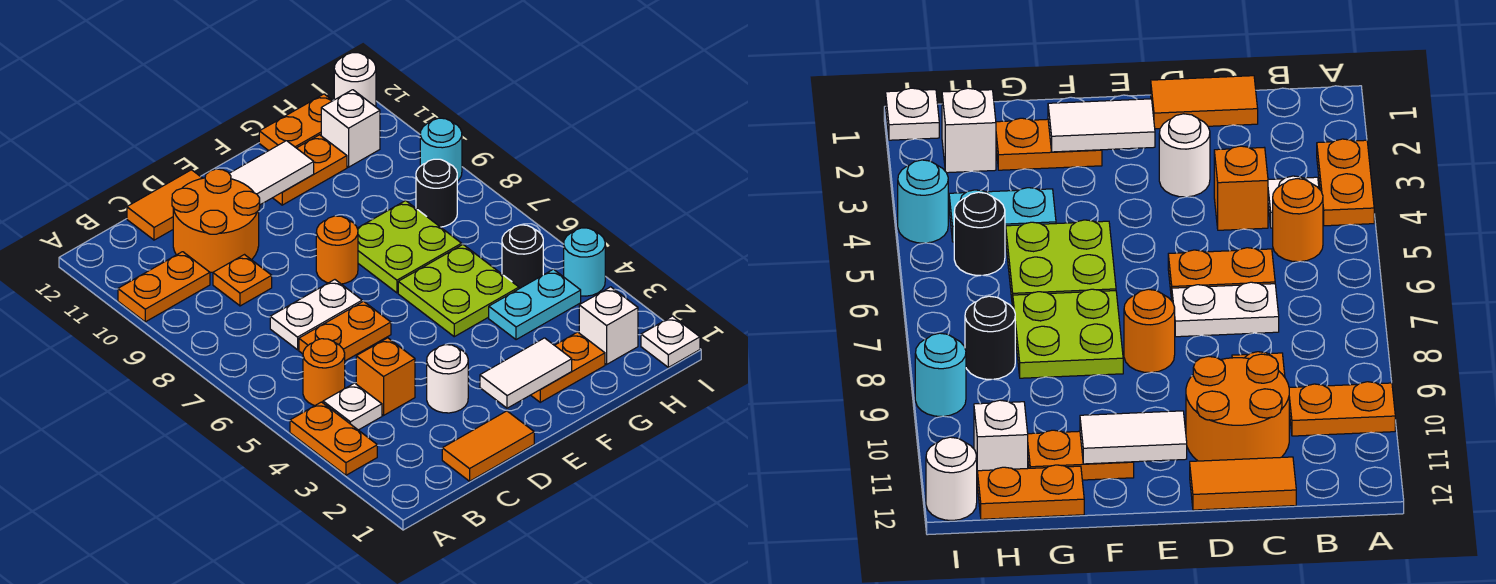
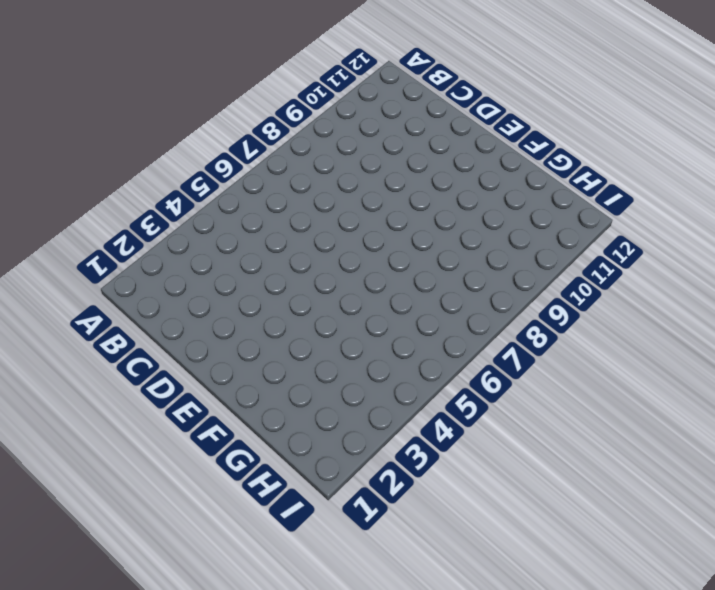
none -> orange plate A3:A4 level 1
none -> orange plate A10:B10 level 1
none -> white plate B4 level 1

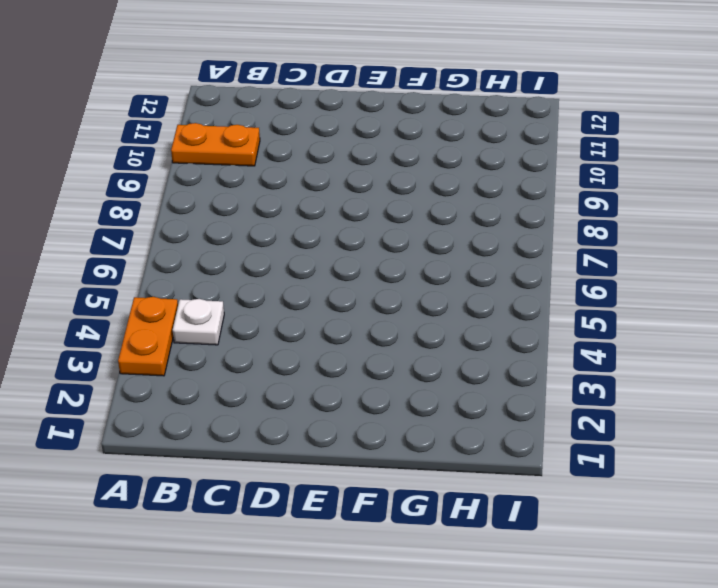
none -> orange round brick B5 level 1
none -> orange tile C1:D1 level 1
none -> orange brick C4 level 1

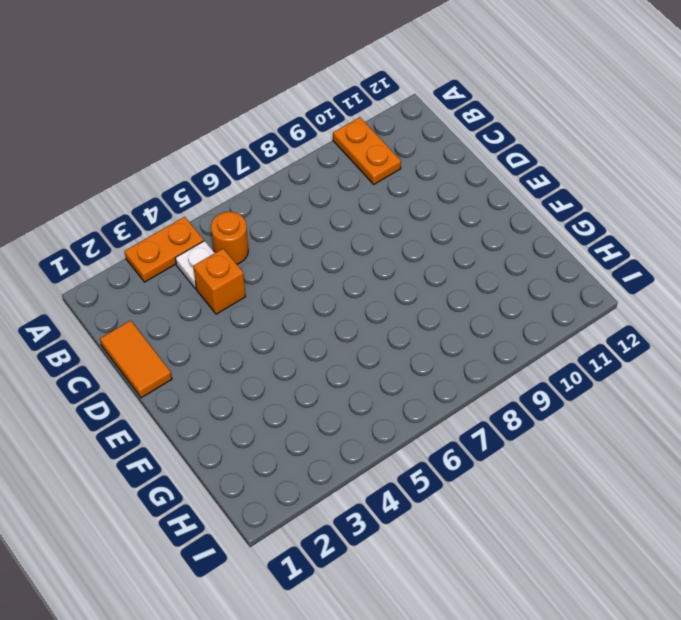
none -> orange plate C6:D6 level 1
none -> white plate C7:D7 level 1
none -> orange plate C9 level 1

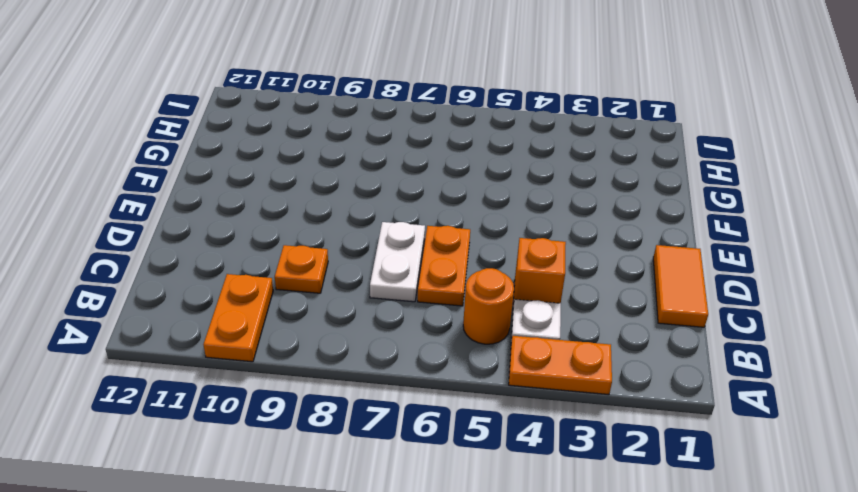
none -> orange round brick C10:D11 level 1
none -> orange tile C12:D12 level 1
none -> white round brick D3 level 1

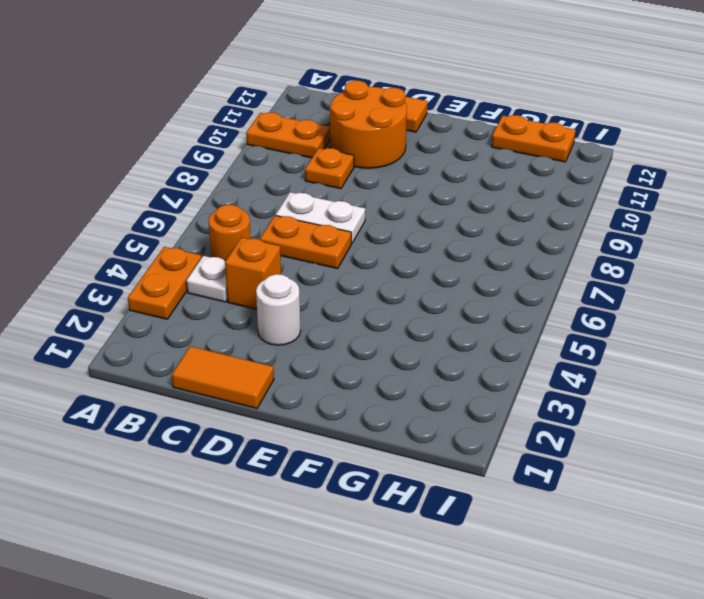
none -> orange round brick E8 level 1
none -> orange plate F2:G2 level 1
none -> lime plate F5:G6 level 1

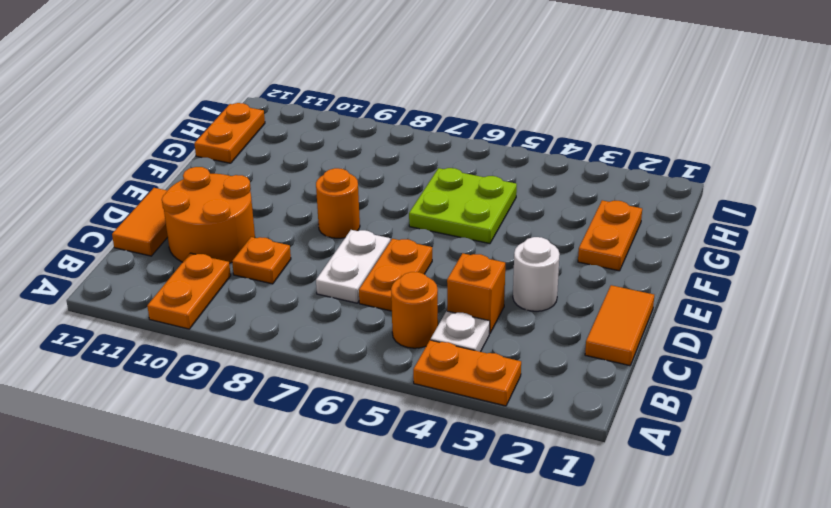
none -> lime plate F7:G8 level 1
none -> orange plate F11:G11 level 1
none -> cyan plate G4:H4 level 1

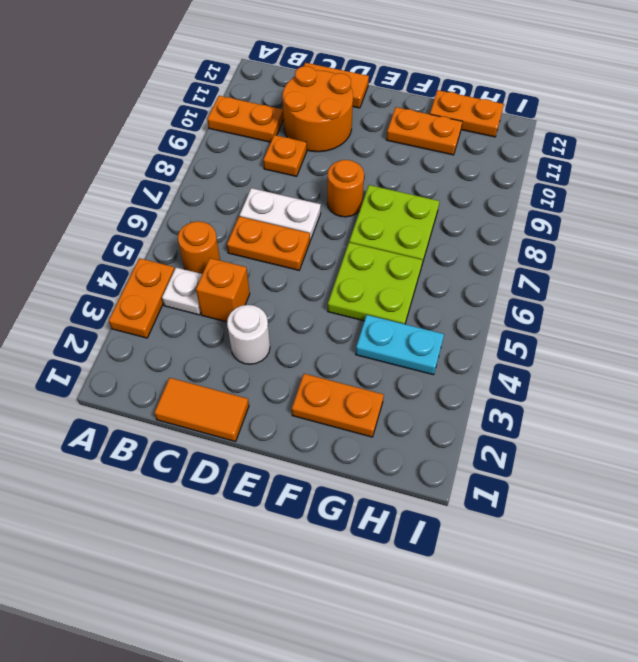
none -> white brick H2 level 1
none -> black round brick H5 level 1
none -> black round brick H8 level 1

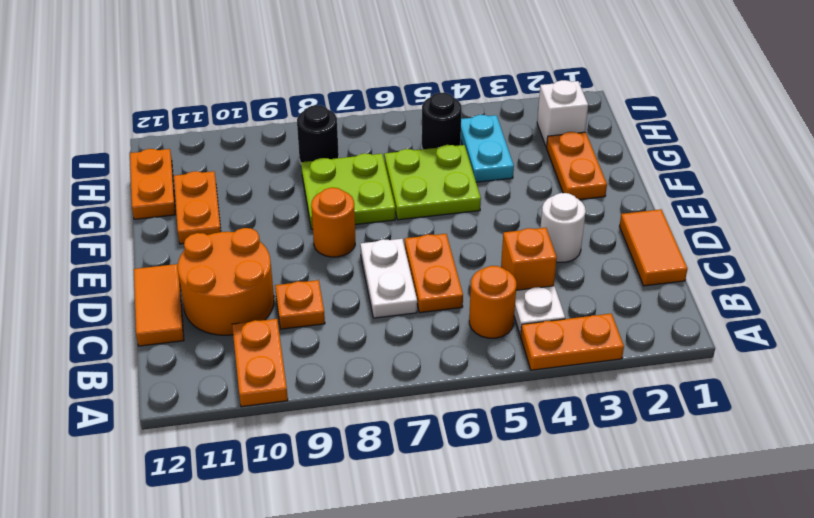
none -> white brick H11 level 1
none -> white plate I1 level 1
none -> cyan round brick I4 level 1

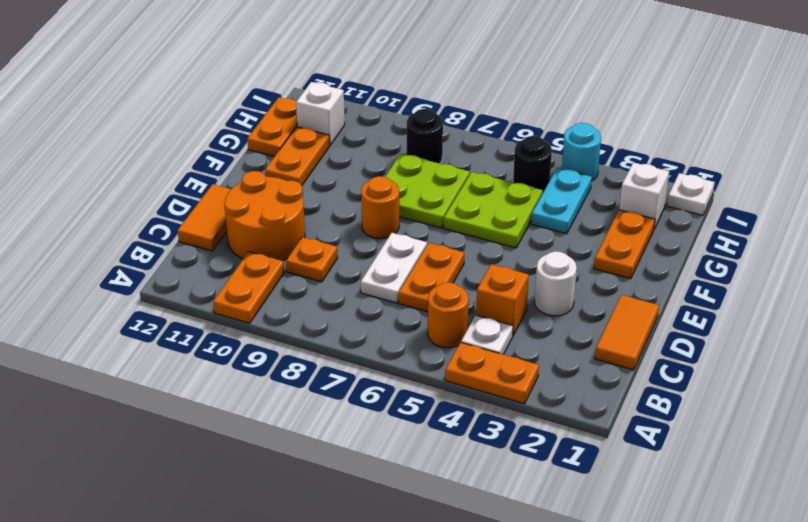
none -> cyan round brick I9 level 1
none -> white round brick I12 level 1
none -> white tile E2:F2 level 2

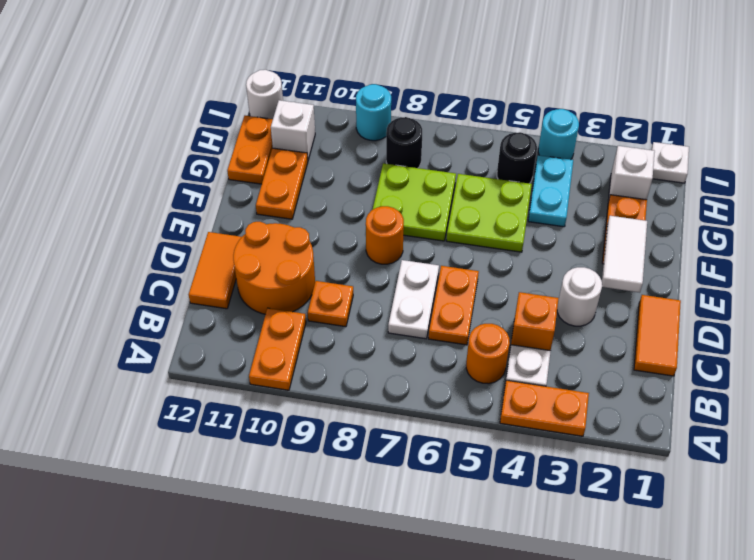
none -> white tile E11:F11 level 2

